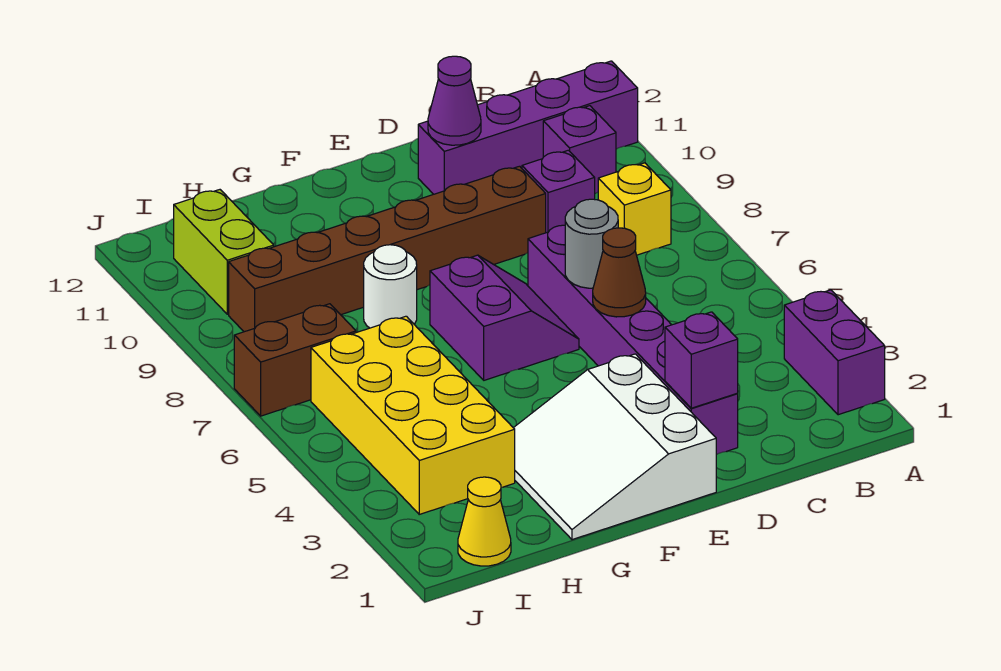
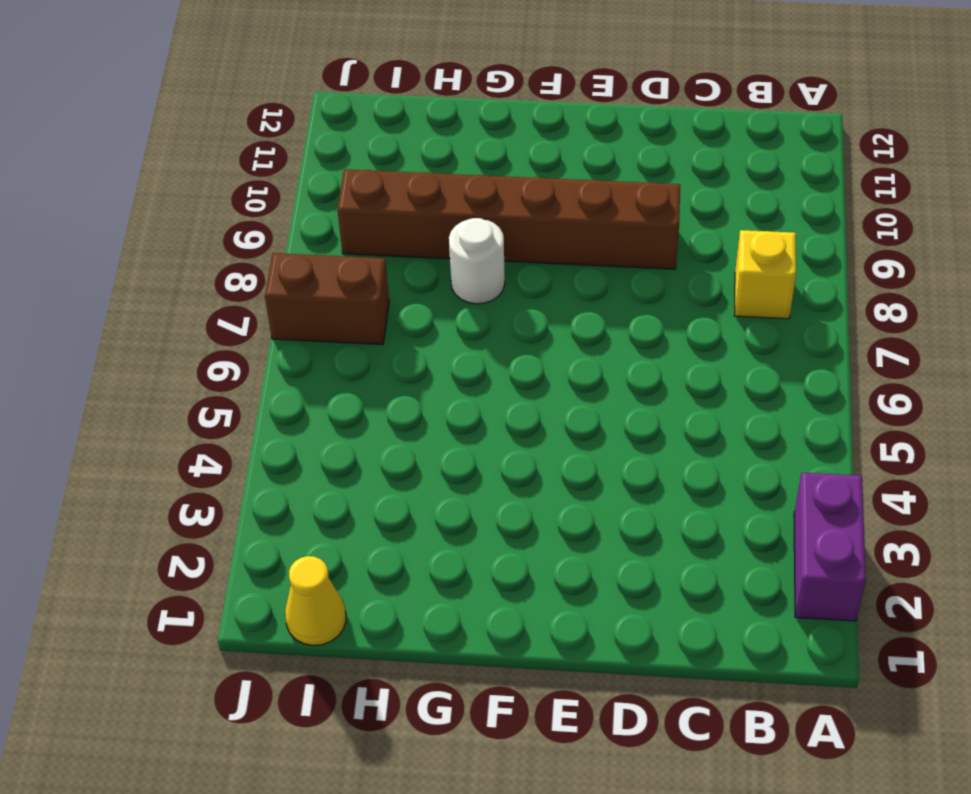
none -> purple brick A11:D11 level 1
none -> purple brick B10 level 1
none -> purple brick C9 level 1

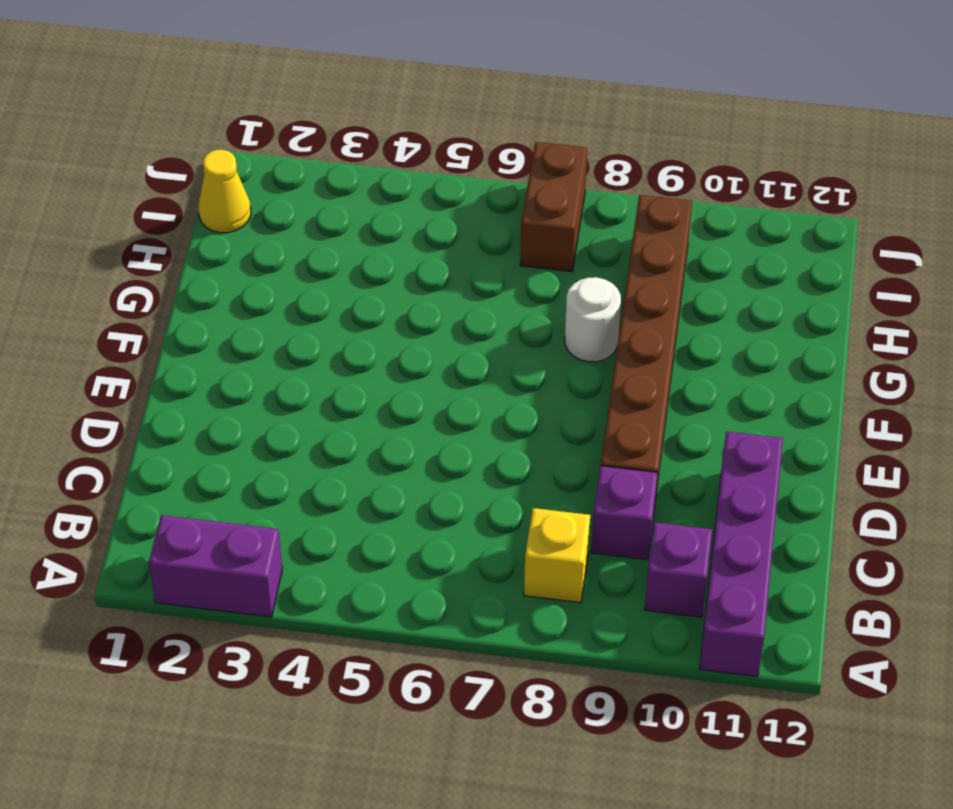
none -> purple brick D2:D7 level 1
none -> white slope E1:G3 level 1 top E
none -> purple slope E6:F7 level 1 top F

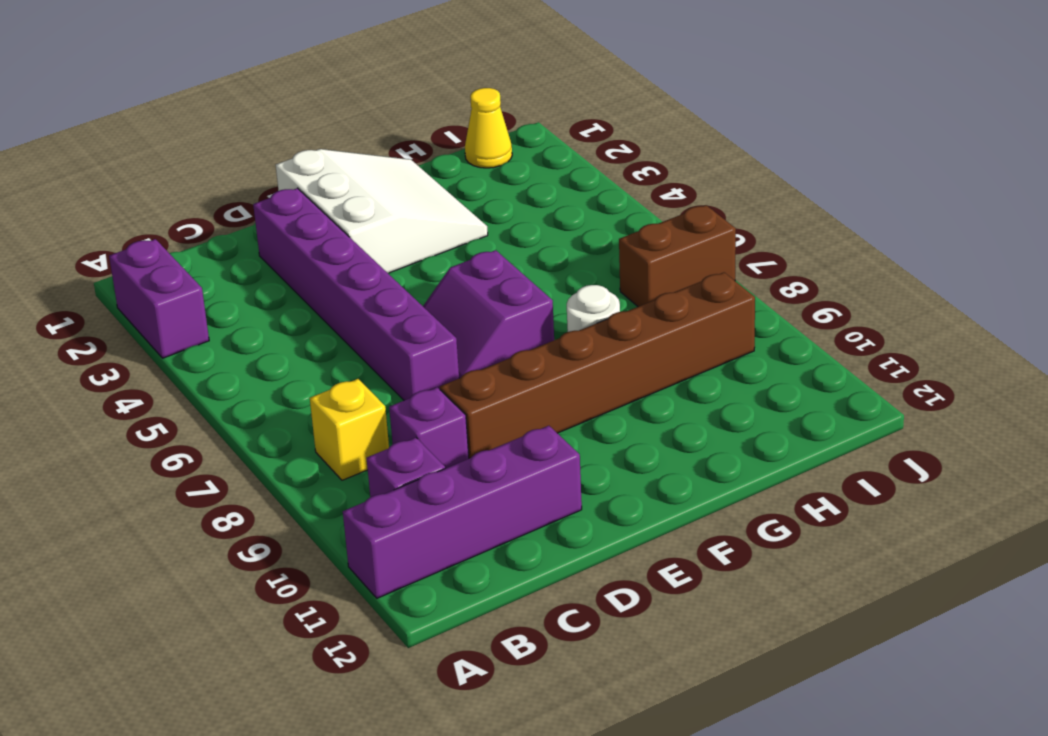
none -> yellow brick H3:I6 level 1
none -> lime brick I10:I11 level 1
none -> purple brick D2 level 2

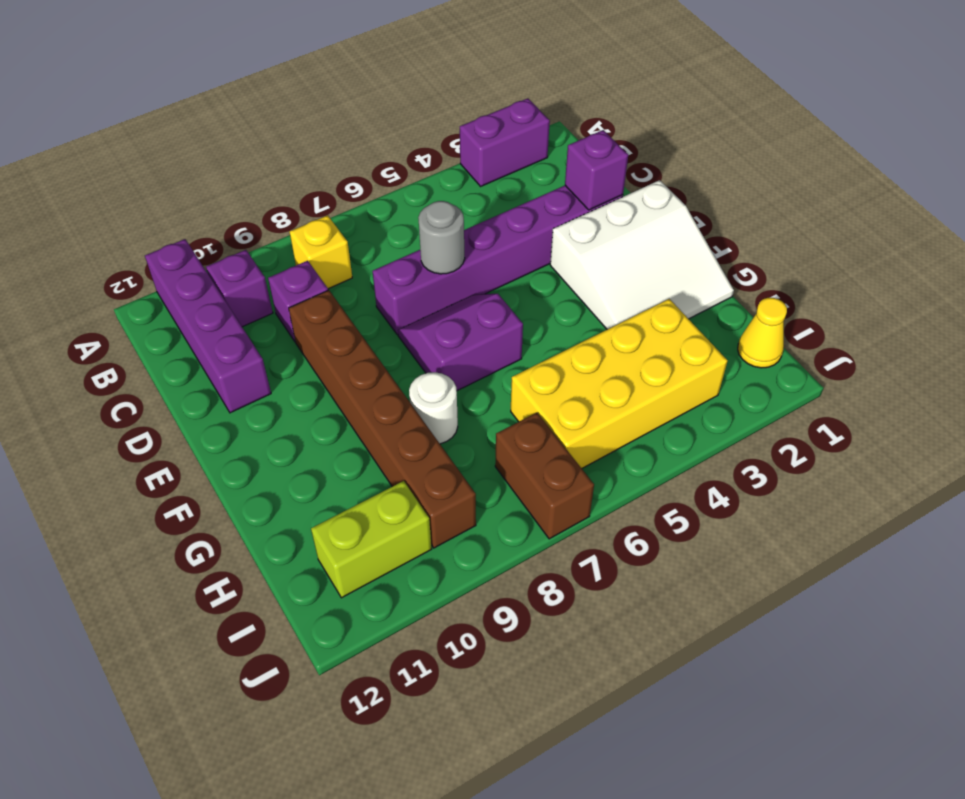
none -> brown cone D5 level 2
none -> purple cone D11 level 2

